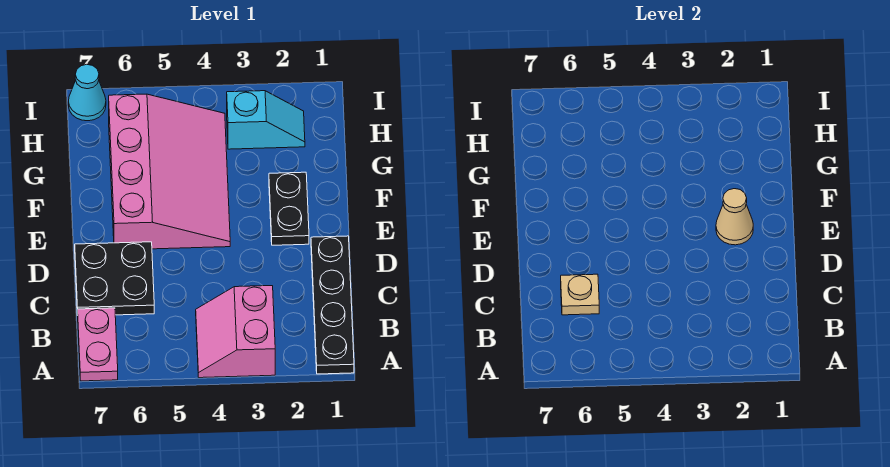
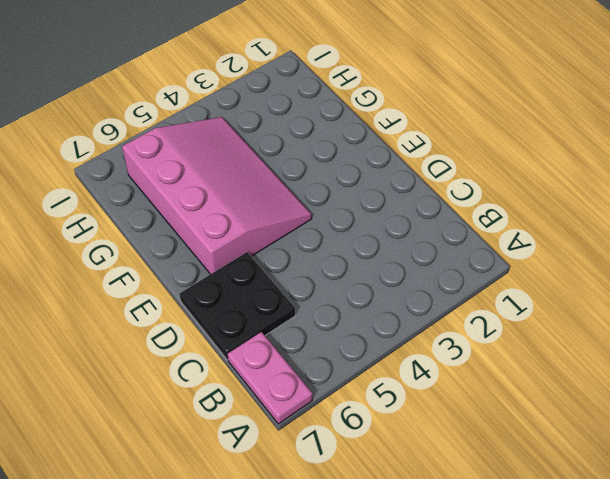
none -> black plate A1:D1 level 1
none -> pink slope A3:B4 level 1 top 3

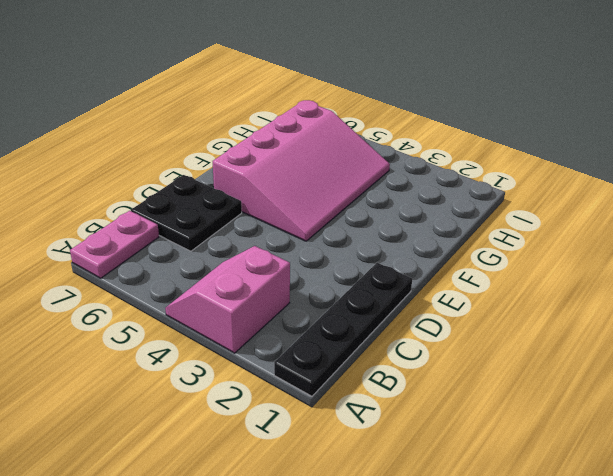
none -> black plate E2:F2 level 1
none -> cyan slope H2:H3 level 1 top 3

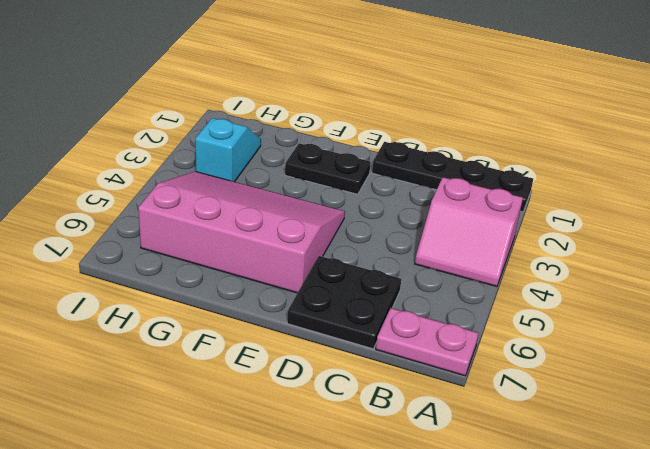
none -> cyan cone I7 level 1
none -> tan plate C6 level 2

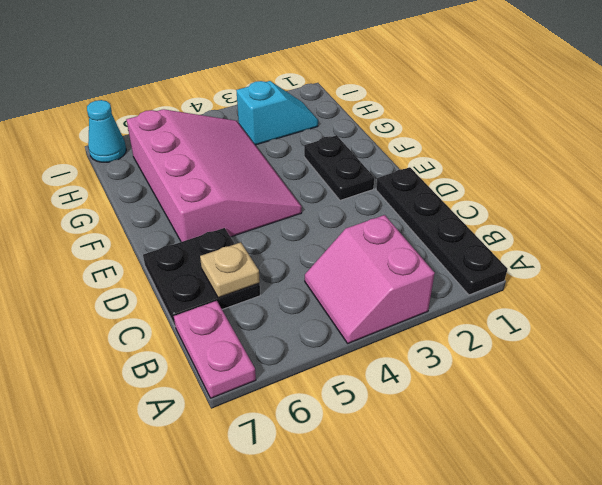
none -> tan cone E2 level 2

